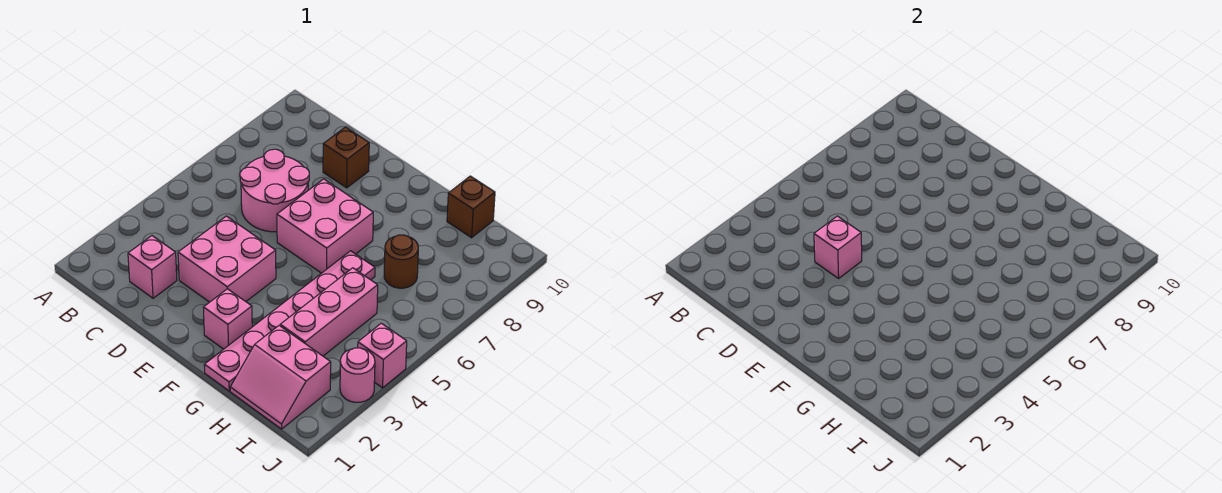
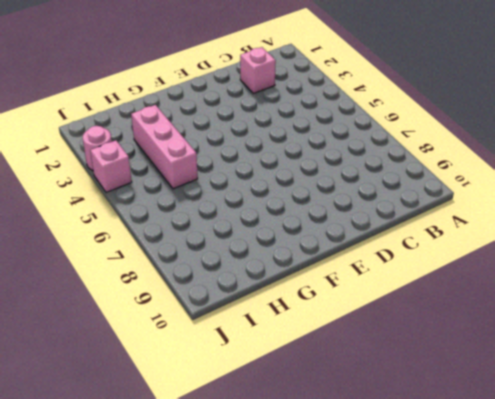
none -> pink round brick C6:D7 level 1
none -> pink brick D3:E4 level 1
none -> brown brick D9 level 1

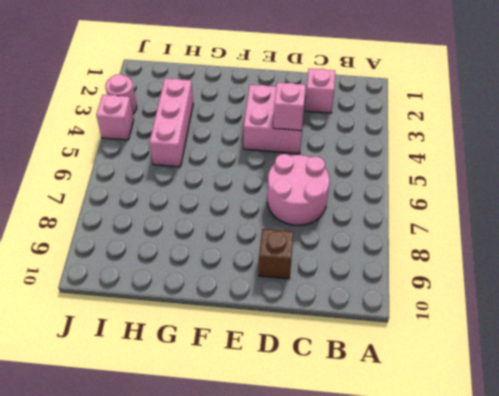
none -> pink brick E6:F7 level 1
none -> pink brick F2 level 1
none -> pink plate G1:G6 level 1

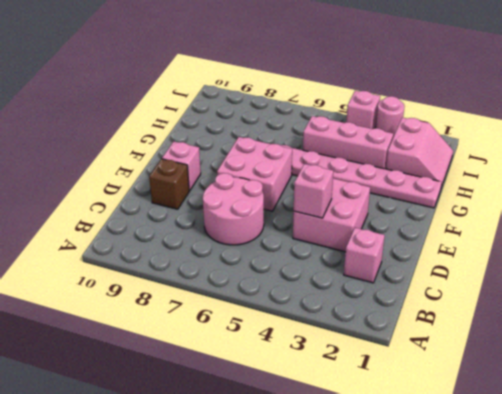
pink brick E9 level 1 -> pink brick F2 level 1
none -> brown round brick H7 level 1
none -> brown brick H10 level 1

